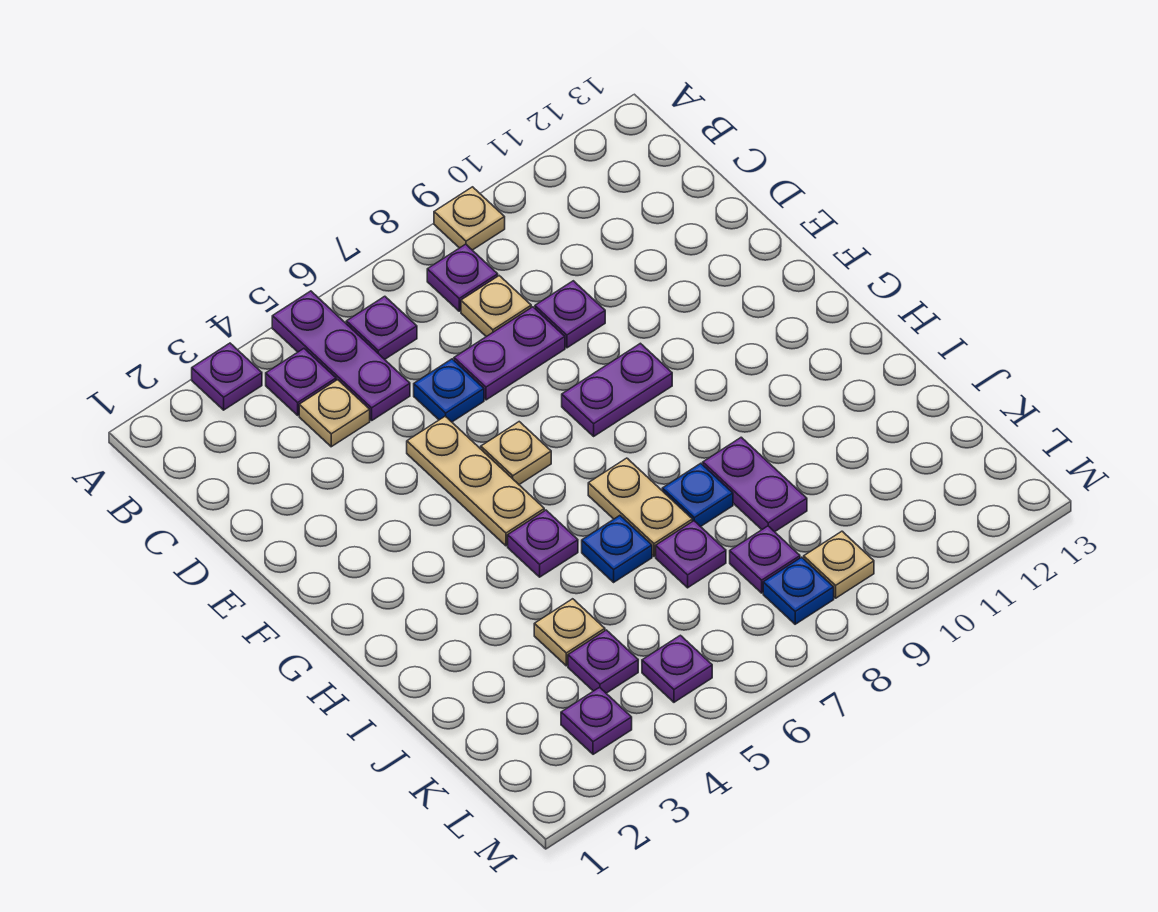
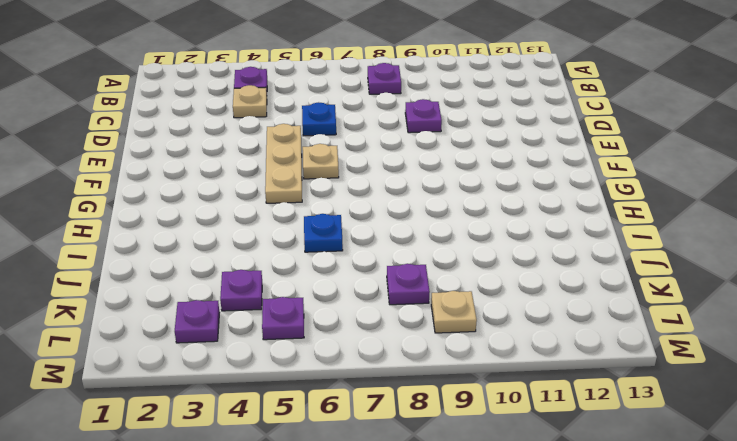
none -> purple plate A3 level 1
none -> purple plate A5:C5 level 1
none -> tan plate A9 level 1

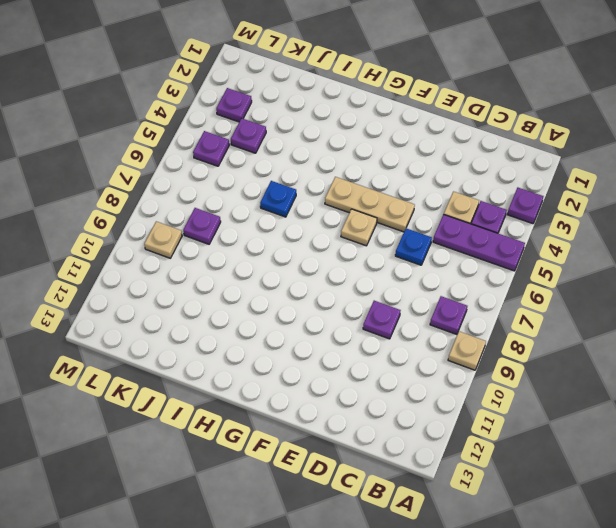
none -> purple plate B6 level 1
none -> tan plate C8 level 1
none -> purple plate D7:D8 level 1

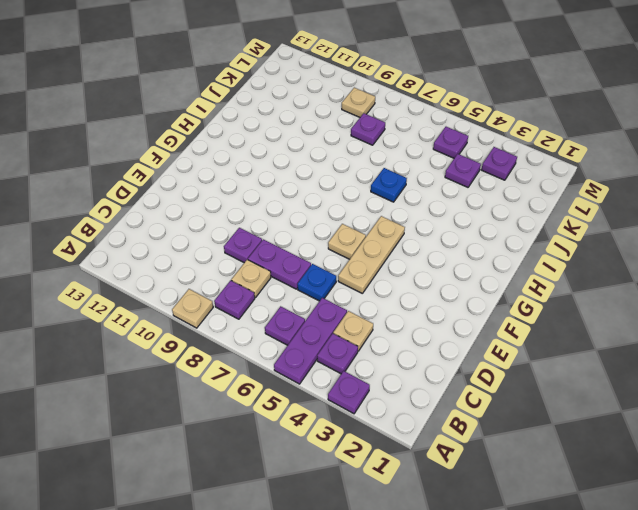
none -> purple plate F8:F9 level 1
none -> purple plate H5 level 1
none -> tan plate H7:I7 level 1

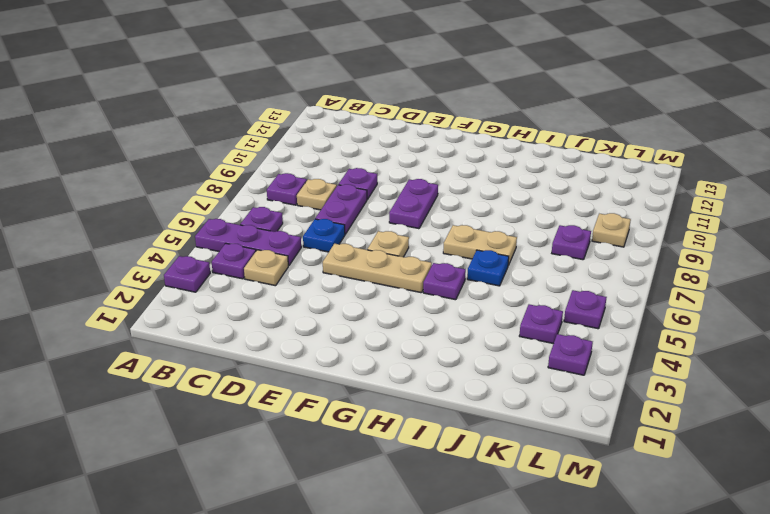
none -> tan plate A9 level 1
none -> blue plate I8 level 1
none -> purple plate I9:J9 level 1

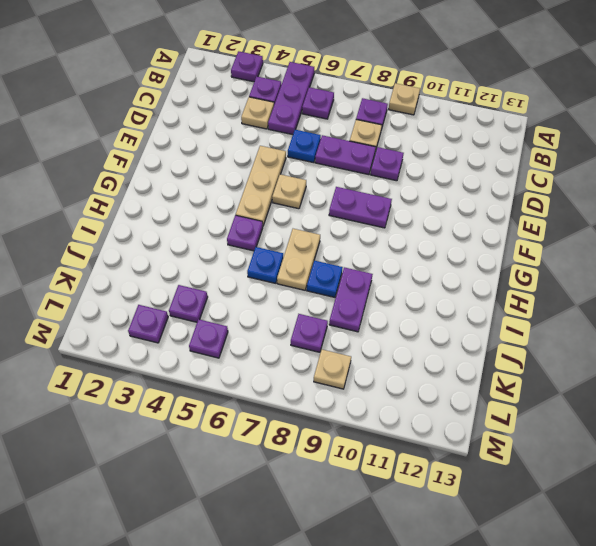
none -> tan plate J4 level 1
none -> purple plate J7 level 1
none -> blue plate L8 level 1

